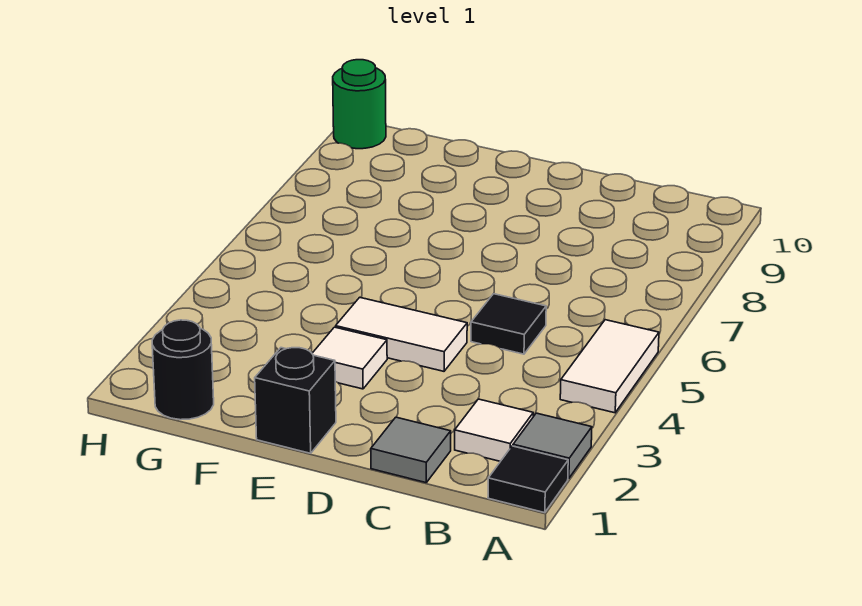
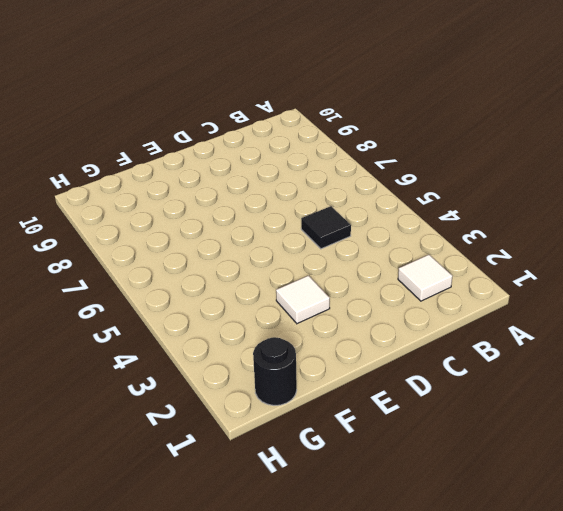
none -> black tile A1 level 1
none -> grey tile A2 level 1

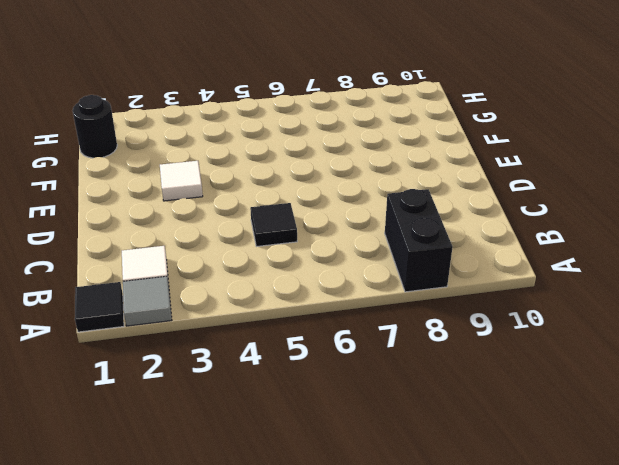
black brick A8:B8 level 1 -> none
none -> white tile A4:A5 level 1
none -> grey tile C1 level 1

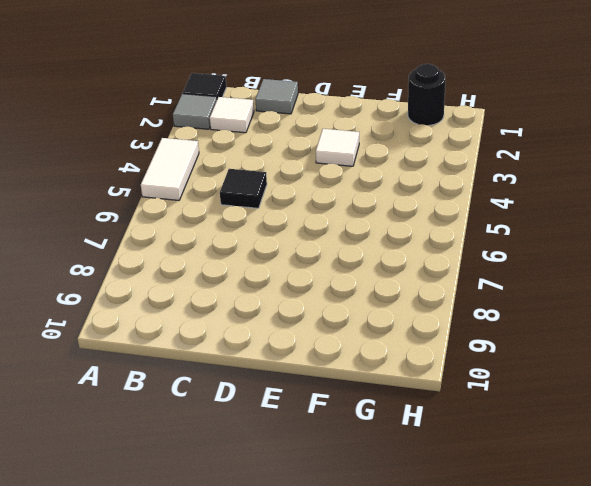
none -> white tile D4:E4 level 1
none -> black brick E1 level 1

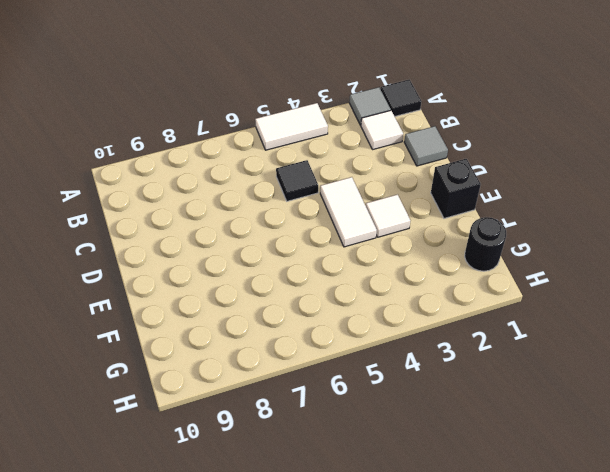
none -> green round brick H10 level 1

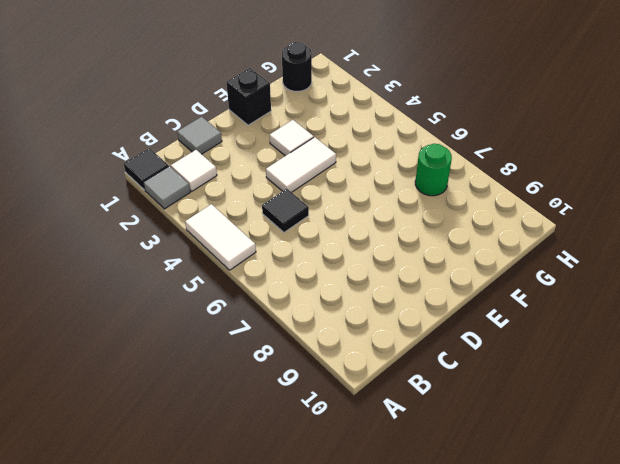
green round brick G7 level 1 -> green round brick H10 level 1

